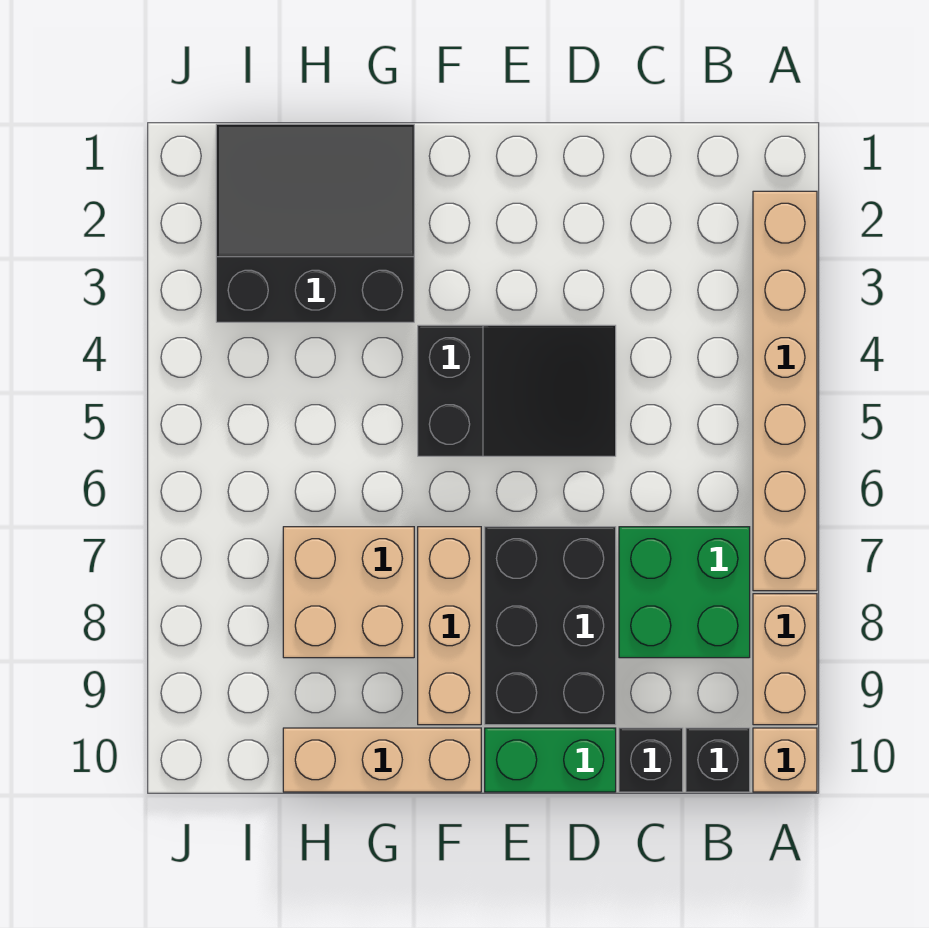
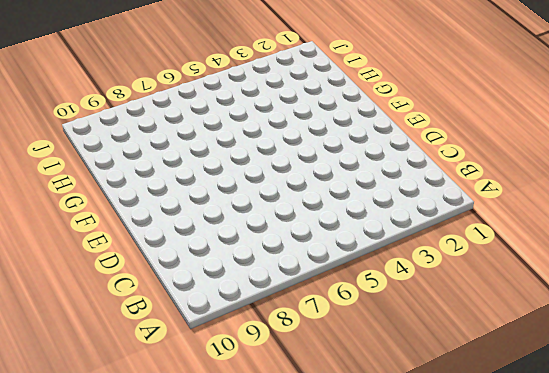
none -> tan brick A2:A7 level 1
none -> tan brick A8:A9 level 1
none -> tan brick A10 level 1

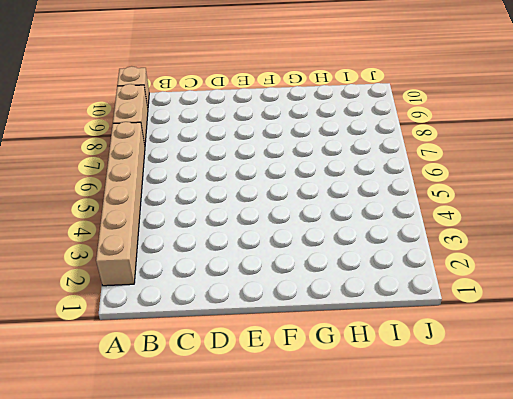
none -> green brick B7:C8 level 1
none -> black brick B10 level 1
none -> black brick C10 level 1

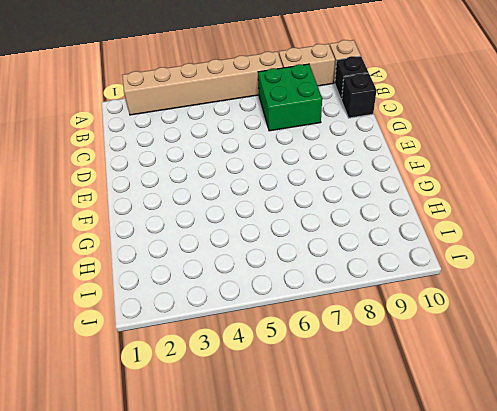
none -> black slope D4:F5 level 1 top F
none -> black brick D7:E9 level 1
none -> green brick D10:E10 level 1

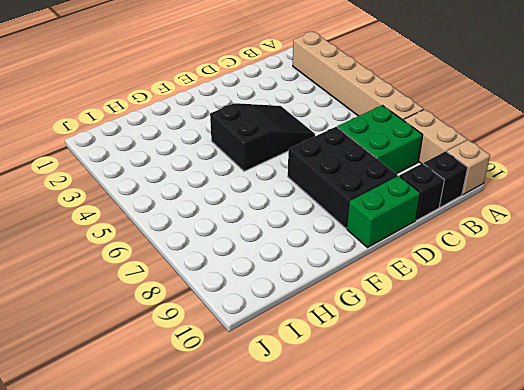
none -> tan brick F7:F9 level 1
none -> tan brick F10:H10 level 1
none -> black slope G1:I3 level 1 top 3

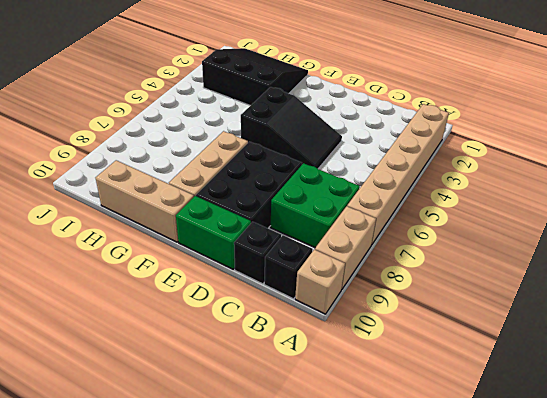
none -> tan brick G7:H8 level 1

